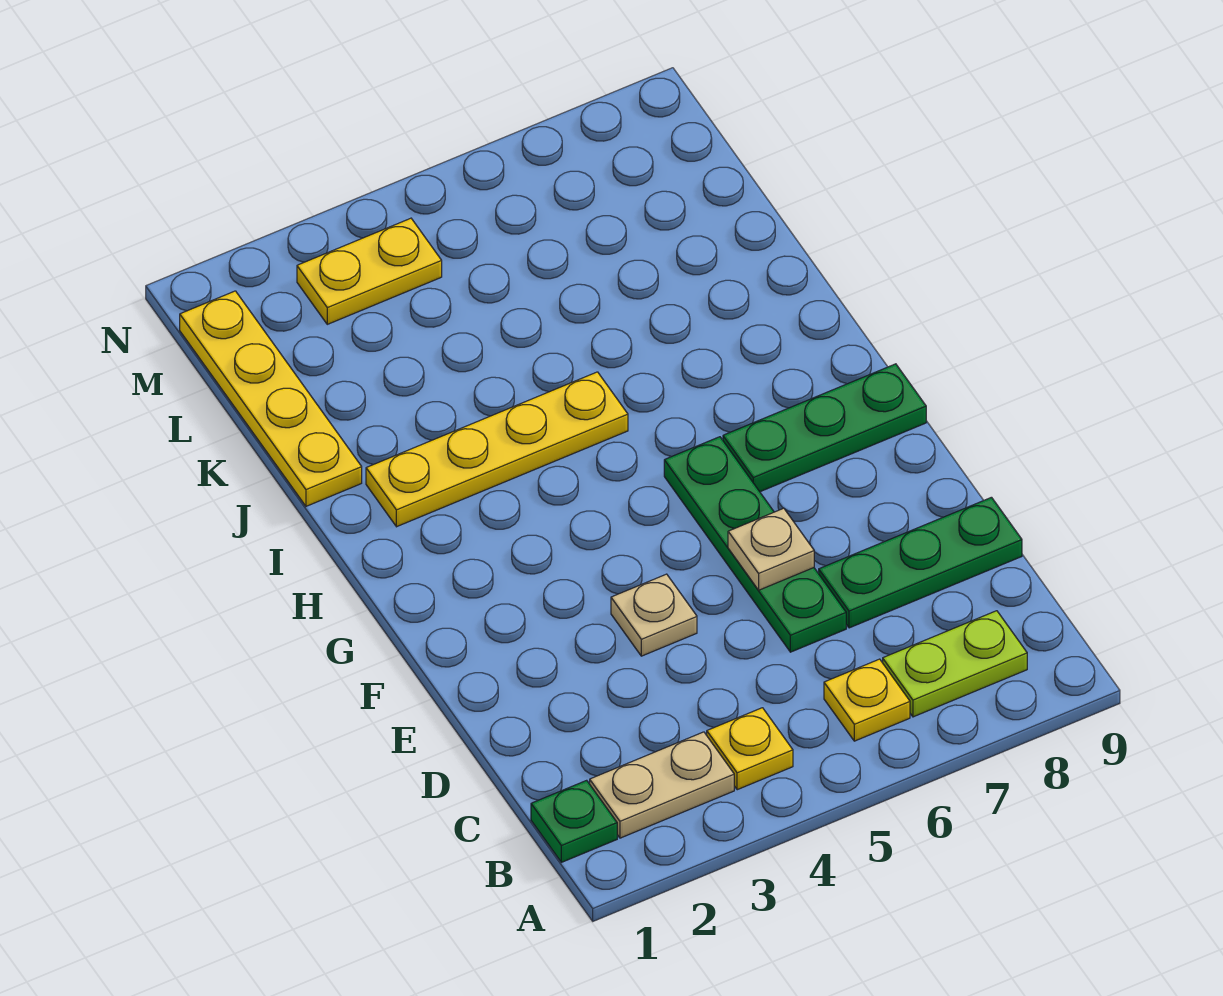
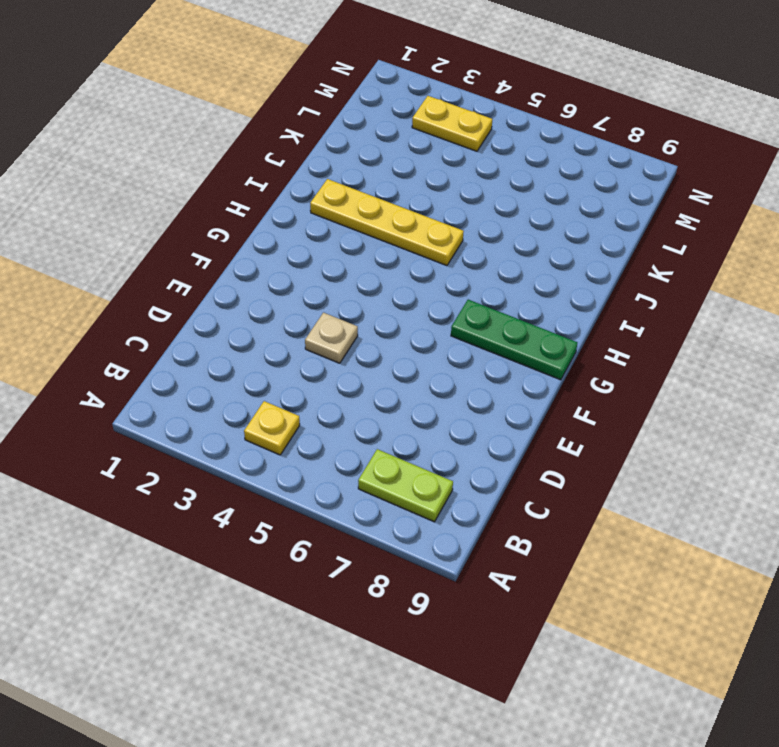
none -> green plate B1 level 1
none -> tan plate B2:B3 level 1
none -> yellow plate B6 level 1

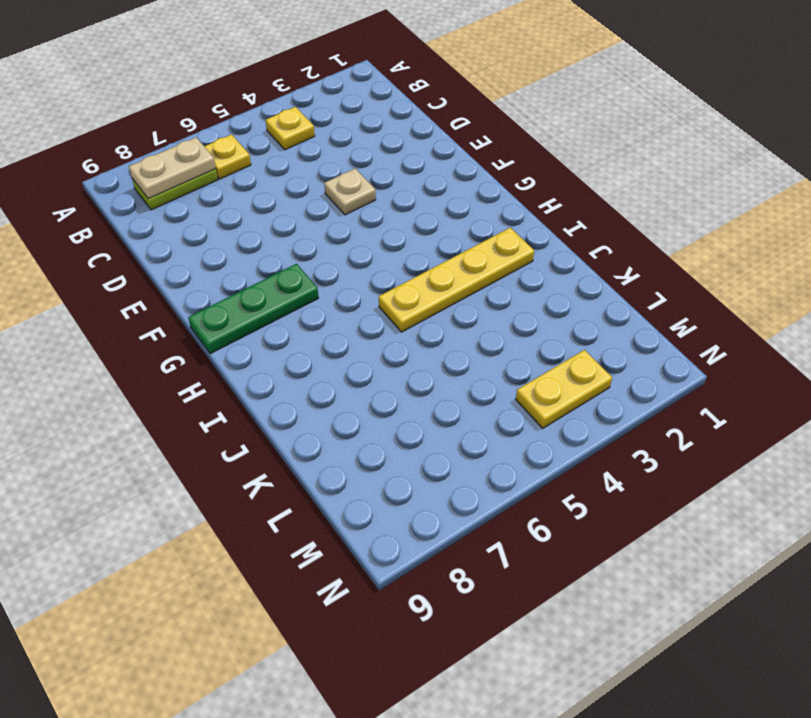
tan plate B7:B8 level 2 -> tan plate B2:B3 level 1
none -> green plate B1 level 1
none -> green plate D6:G6 level 1
none -> green plate D7:D9 level 1

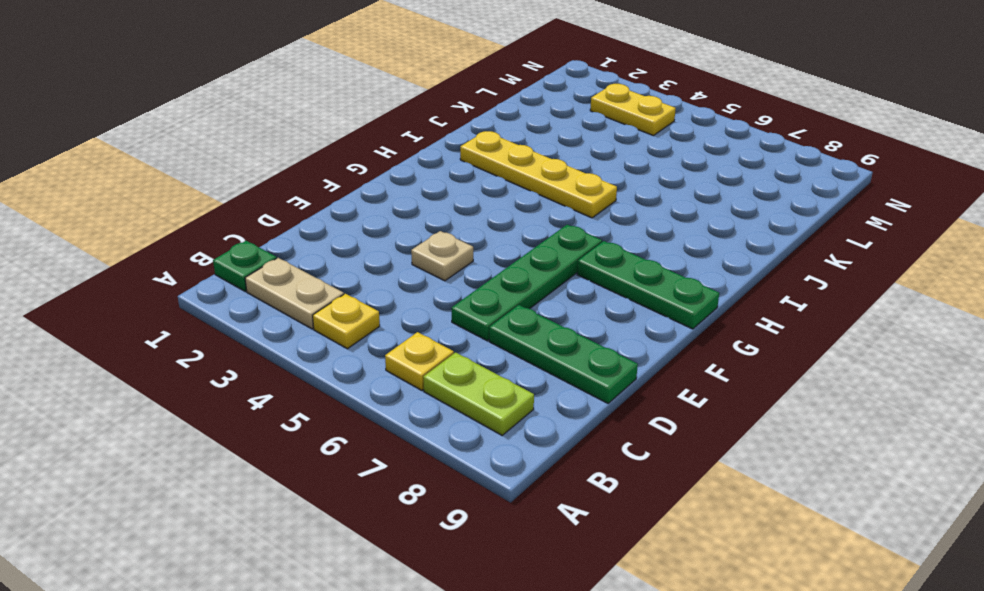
none -> yellow plate J1:M1 level 1
none -> tan plate E6 level 2

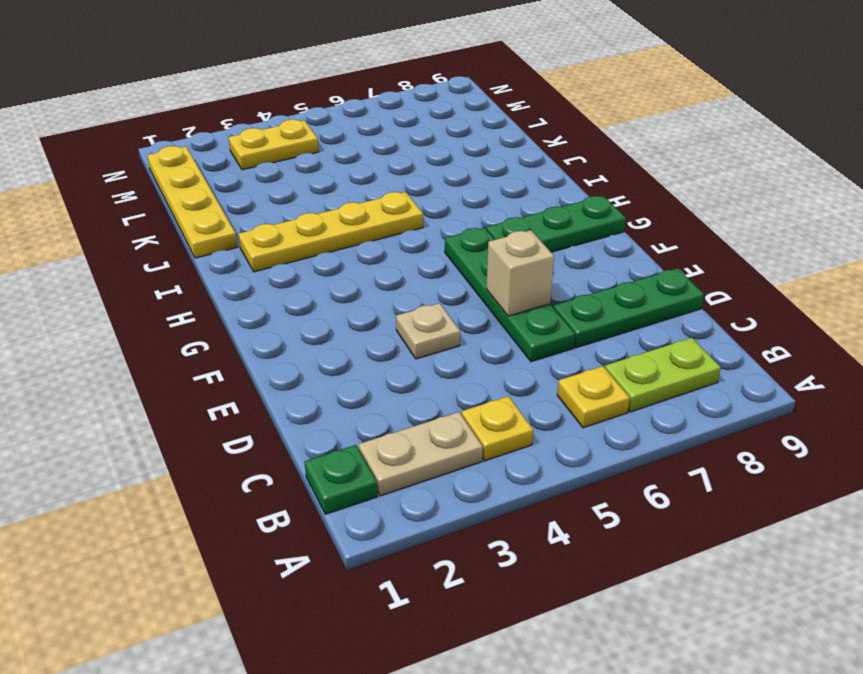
tan brick E6 level 2 -> tan plate E6 level 2

